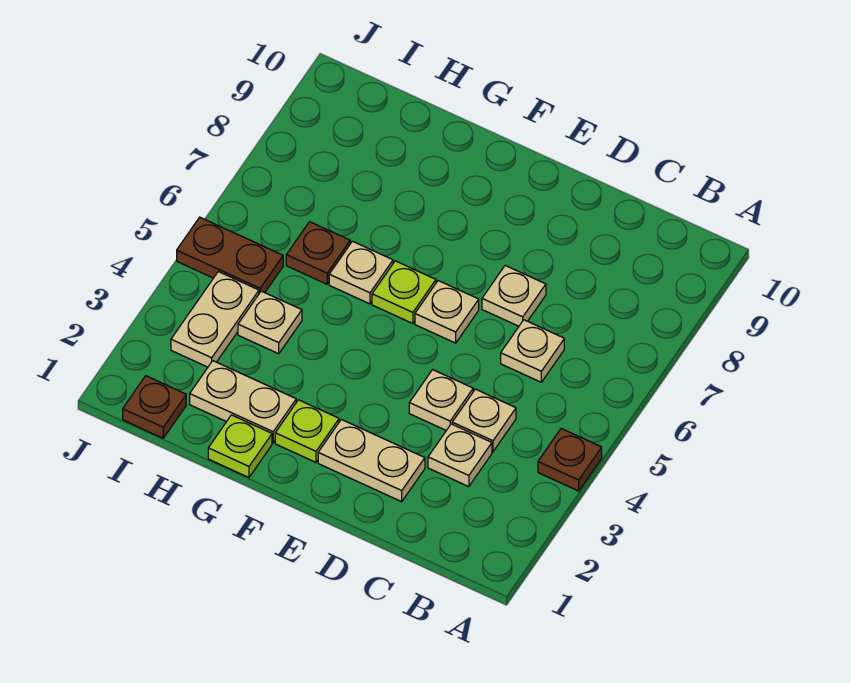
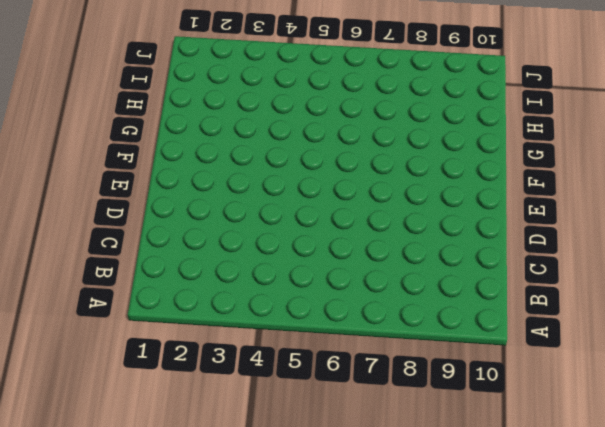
none -> brown plate A4 level 1
none -> tan plate C3 level 1
none -> tan plate C4 level 1

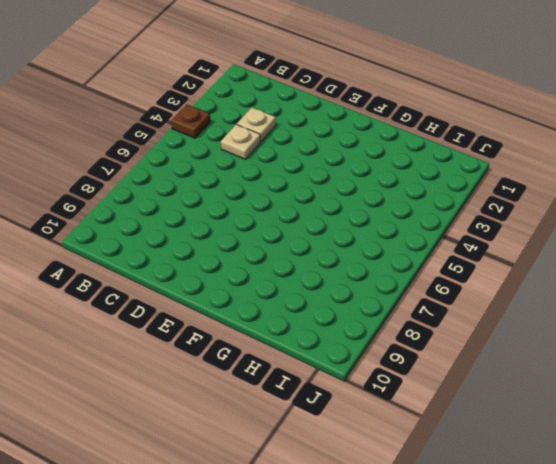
none -> tan plate C6 level 1
none -> tan plate D2:E2 level 1
none -> tan plate D4 level 1

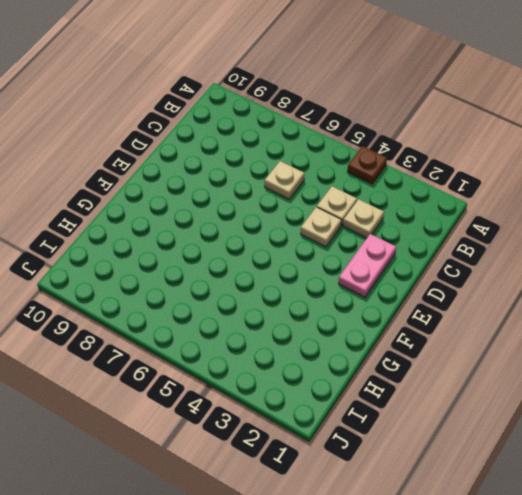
pink plate D2:E2 level 1 -> tan plate D2:E2 level 1
none -> tan plate D7 level 1
none -> tan plate E6 level 1
none -> lime plate F2 level 1

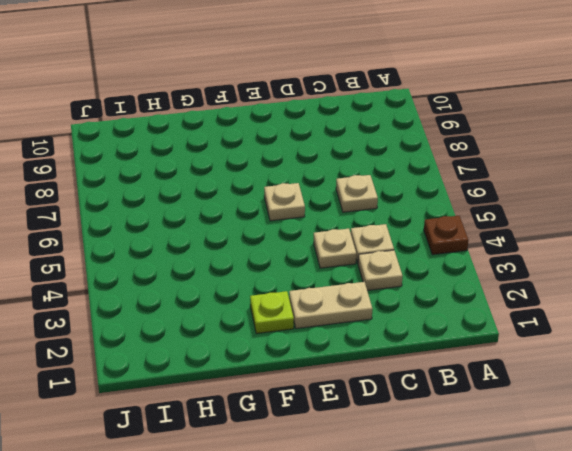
none -> tan plate D7 level 1
none -> lime plate F6 level 1
none -> lime plate G1 level 1

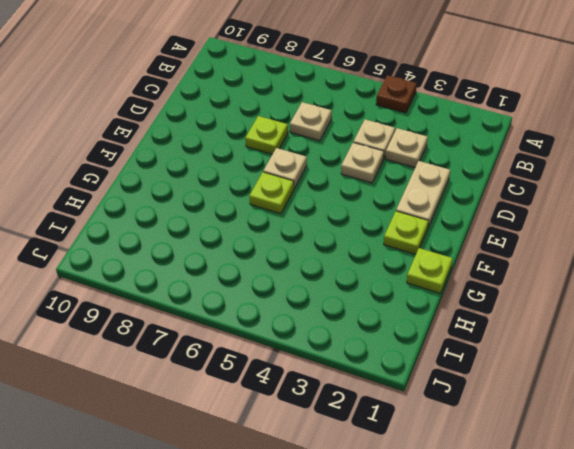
lime plate D7 level 1 -> tan plate D7 level 1
none -> tan plate G2:H2 level 1
none -> tan plate G6 level 1
none -> tan plate H4 level 1

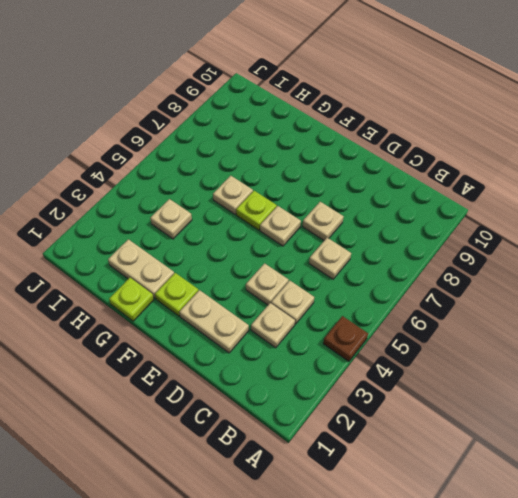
none -> brown plate H6 level 1
none -> brown plate I1 level 1
none -> tan plate I3:I4 level 1

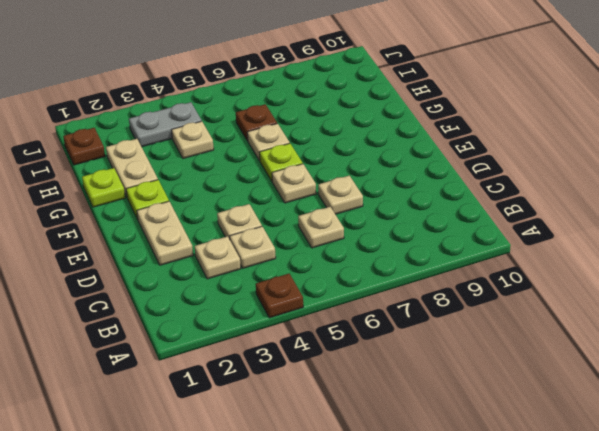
grey plate I3:I4 level 1 -> tan plate I3:I4 level 1
none -> brown plate I5:J5 level 1

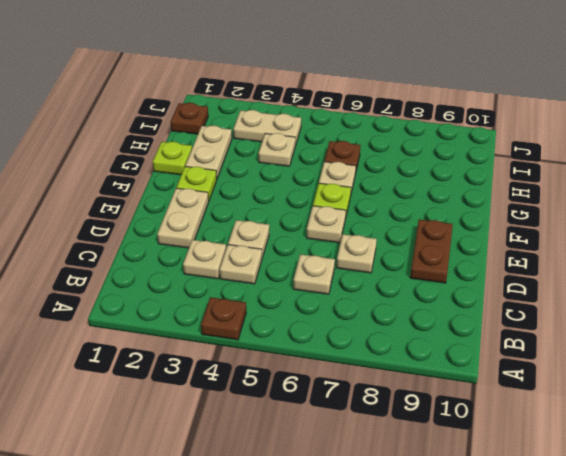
brown plate D9:E9 level 1 -> brown plate I5:J5 level 1

